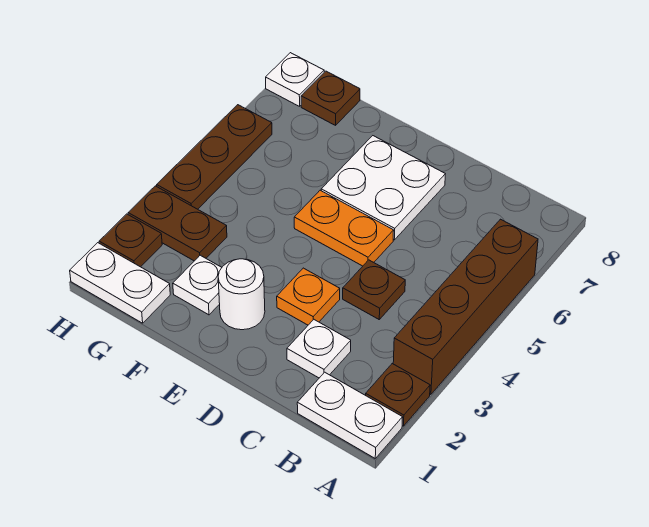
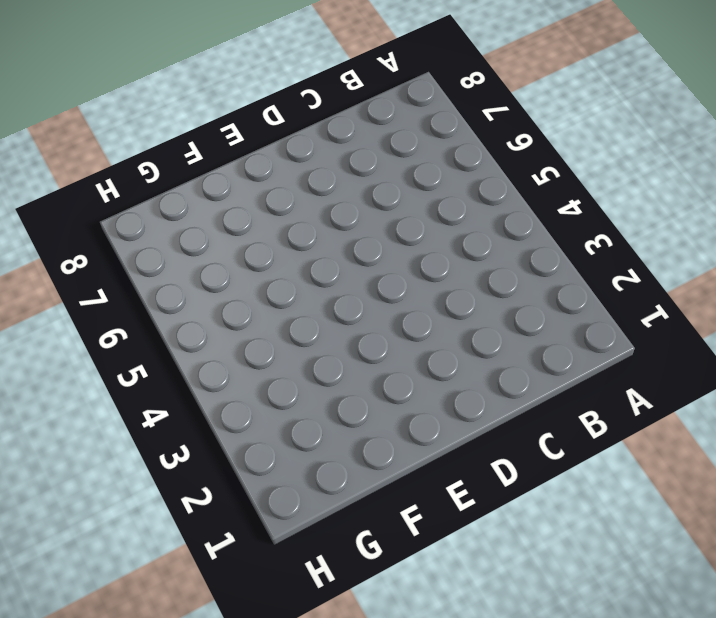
none -> white plate A1:B1 level 1
none -> brown plate A2 level 1
none -> brown brick A3:A6 level 1

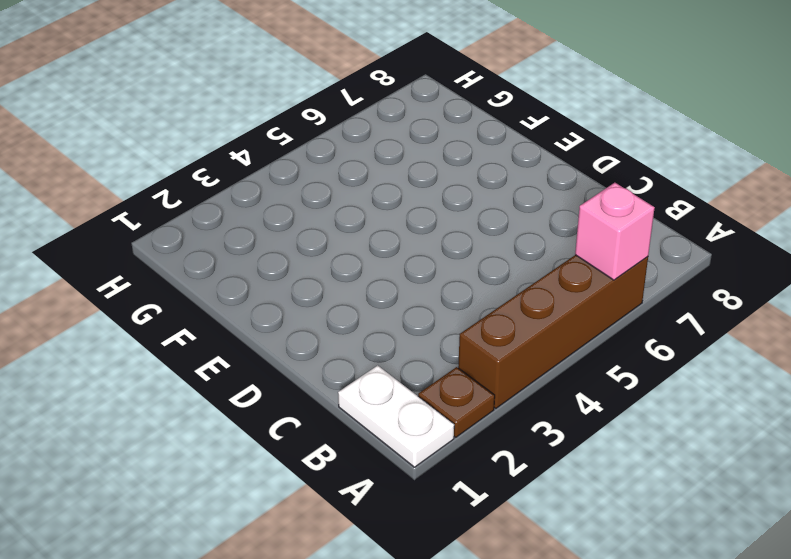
pink brick A6 level 2 -> none
none -> white plate C2 level 1
none -> brown plate C4 level 1
none -> orange plate D3 level 1

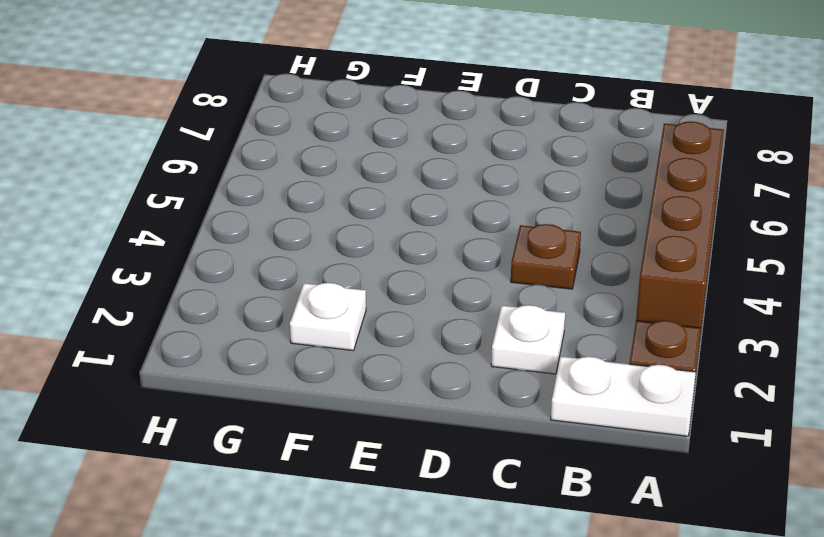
none -> orange plate D3 level 1
none -> orange plate D5:E5 level 1
none -> white plate D6:E7 level 1

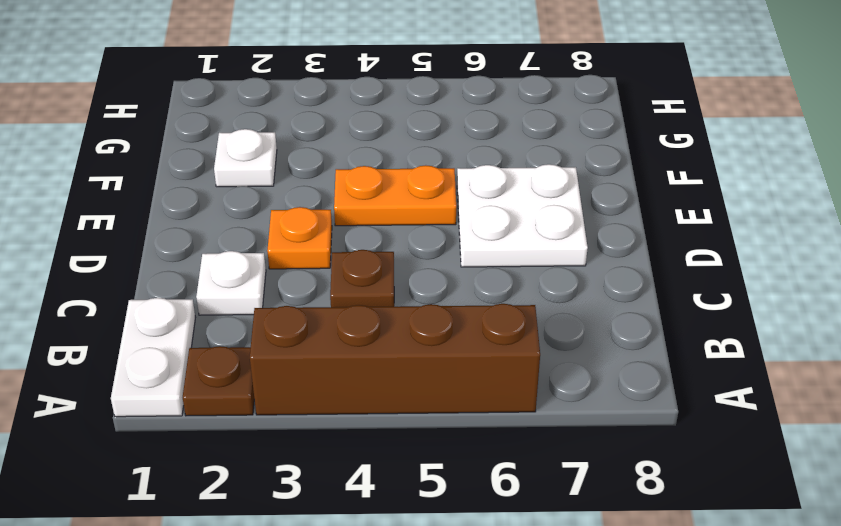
orange plate E4:E5 level 1 -> orange plate D5:E5 level 1
none -> white round brick E2 level 1
none -> white plate G1:H1 level 1
none -> brown plate G3:H3 level 1

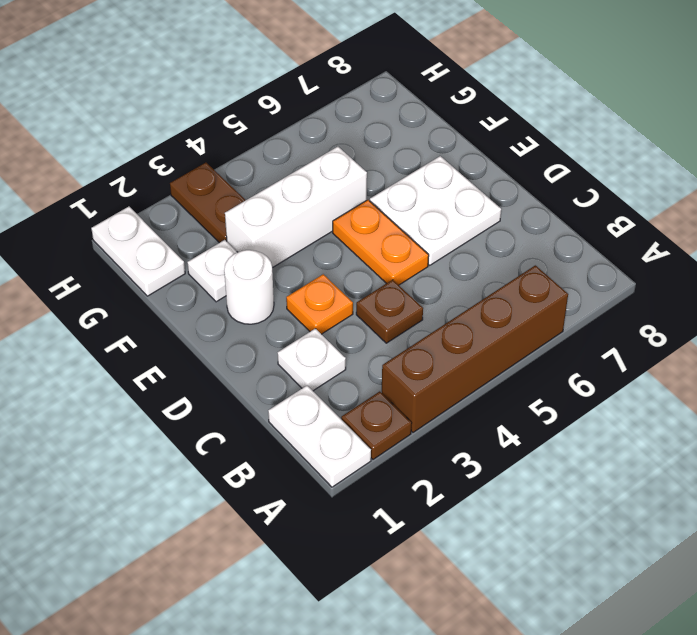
white brick F3:F5 level 1 -> none
none -> brown plate G8 level 1
none -> brown plate H2 level 1
none -> brown plate H4:H6 level 1

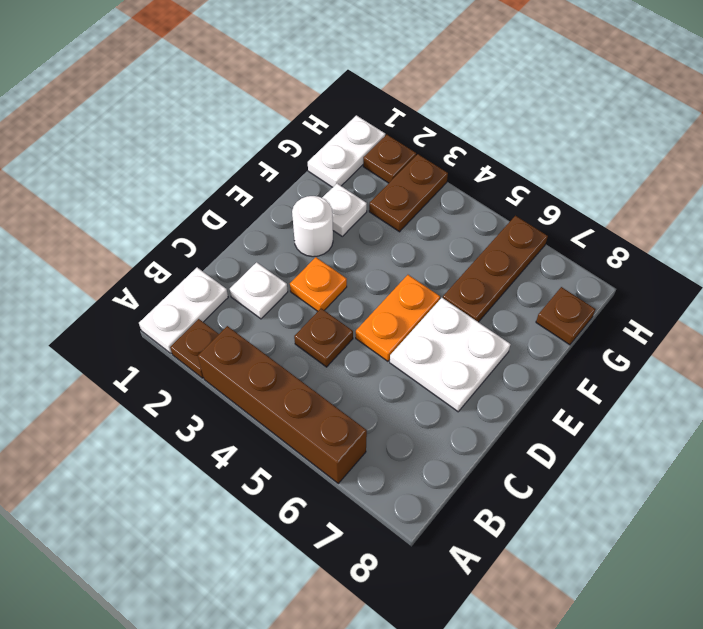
brown plate F6:H6 level 1 -> brown plate H4:H6 level 1
none -> white plate H8 level 1

